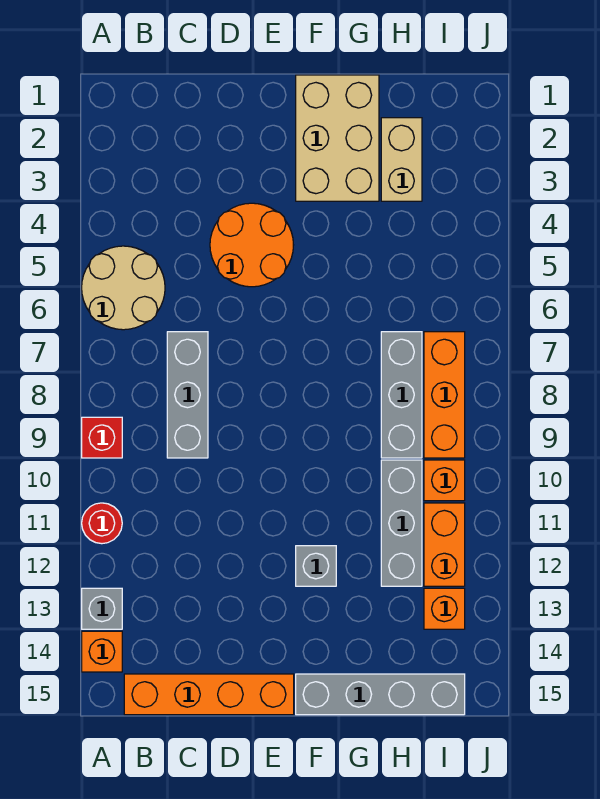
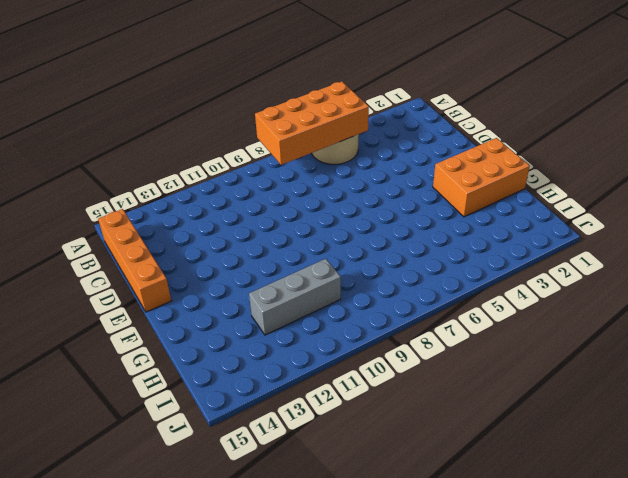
orange brick A5:B8 level 2 -> none
orange brick F1:G3 level 1 -> tan brick F1:G3 level 1
none -> red brick A9 level 1
none -> red round brick A11 level 1
none -> grey brick A13 level 1

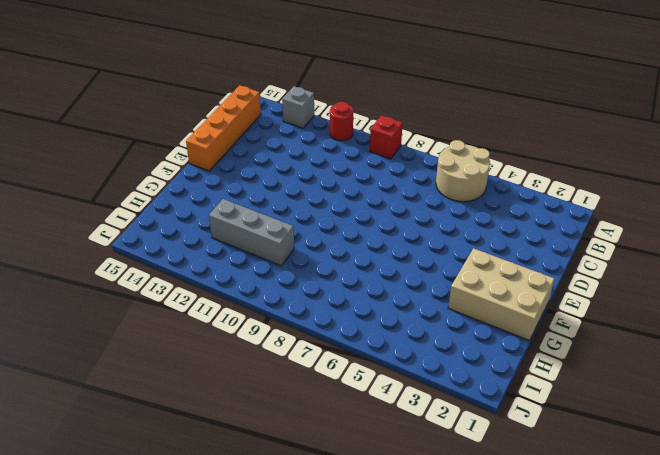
none -> orange brick A14 level 1
none -> grey brick C7:C9 level 1
none -> orange round brick D4:E5 level 1

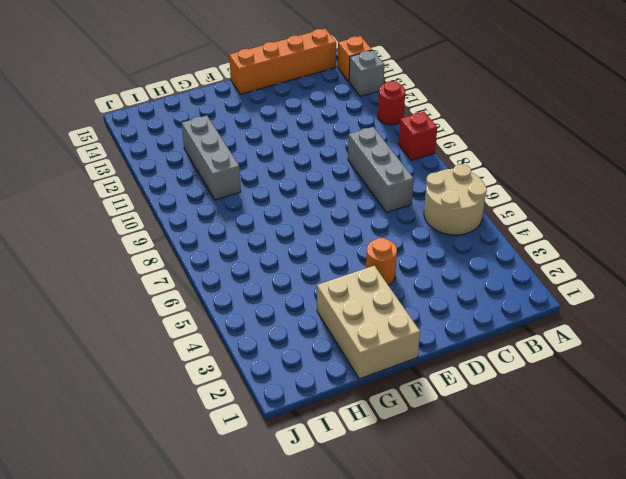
orange round brick E4 level 1 -> orange round brick D4:E5 level 1
none -> grey brick F12 level 1
none -> grey brick F15:I15 level 1
none -> tan brick H2:H3 level 1

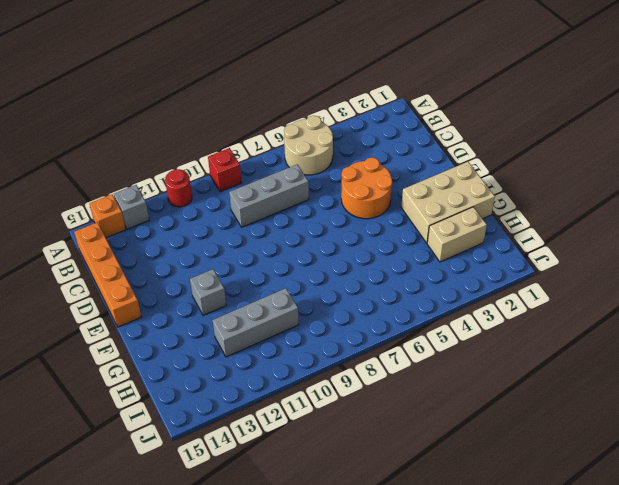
none -> grey brick F15:I15 level 1
none -> grey brick H7:H9 level 1
none -> orange brick I7:I9 level 1

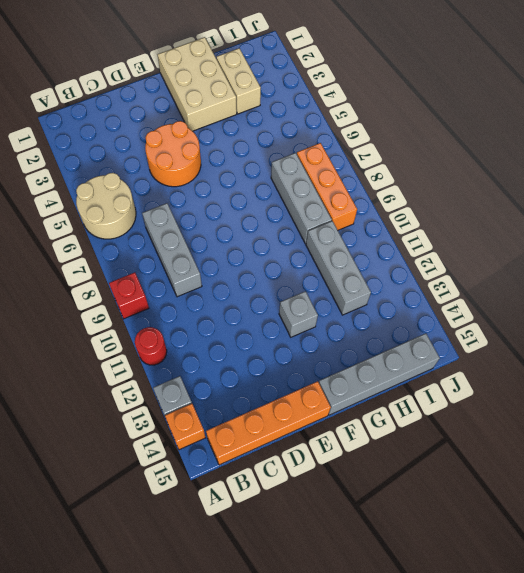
none -> orange brick I10 level 1
none -> orange brick I11:I12 level 1
none -> orange brick I13 level 1

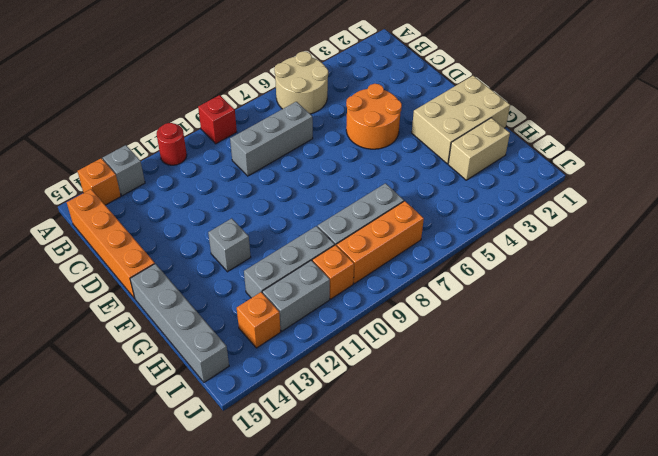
grey brick I11:I12 level 1 -> orange brick I11:I12 level 1

